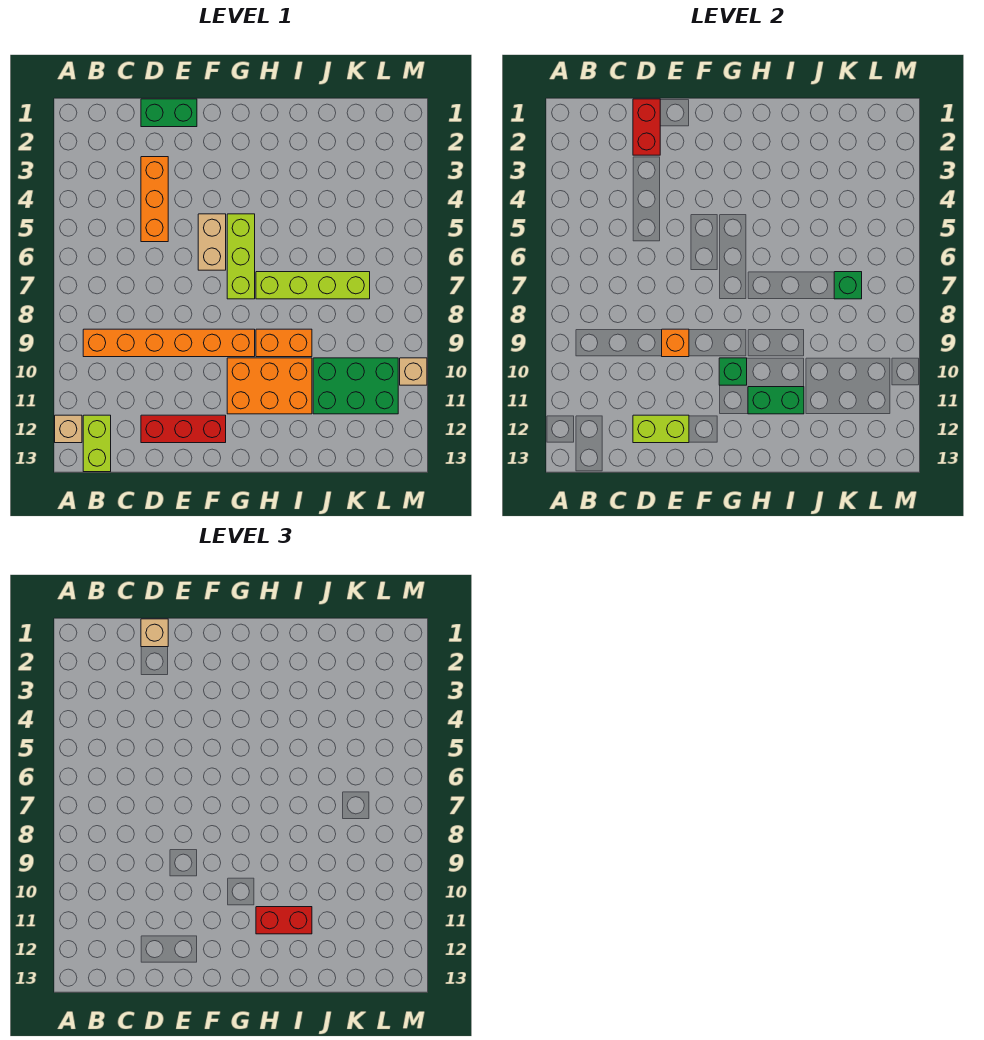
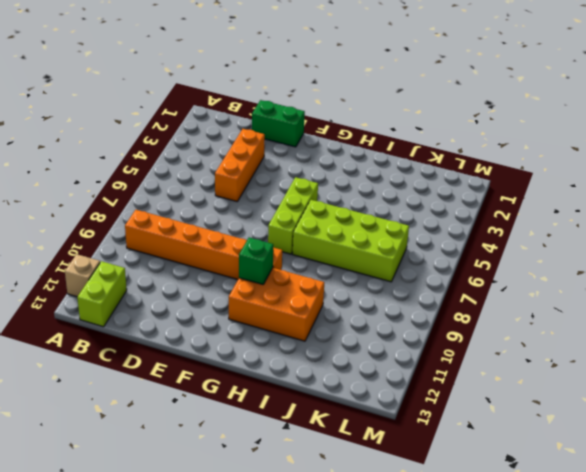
lime brick H6:K7 level 1 -> lime brick H7:K7 level 1
none -> red brick D12:F12 level 1
none -> tan brick F5:F6 level 1
none -> orange brick H9:I9 level 1

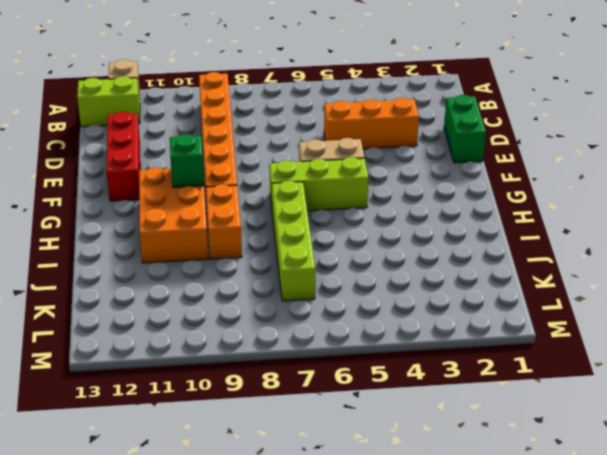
none -> green brick J10:L11 level 1
none -> tan brick M10 level 1
none -> red brick D1:D2 level 2

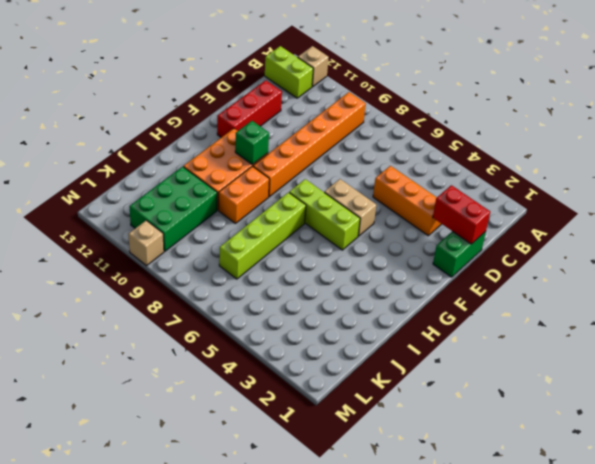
none -> lime brick D12:E12 level 2
none -> orange brick E9 level 2
none -> green brick H11:I11 level 2

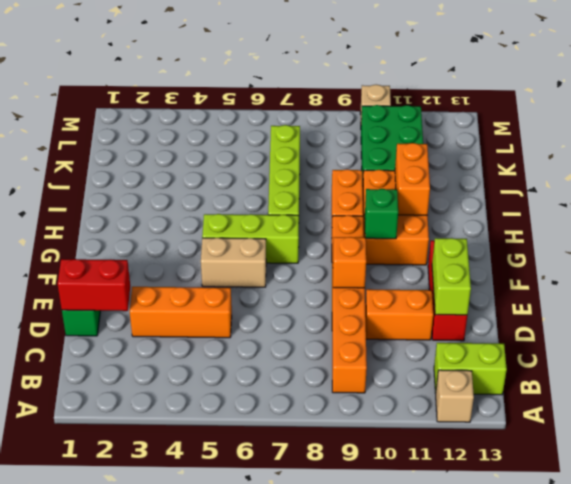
orange brick D10:D11 level 1 -> none
orange brick H11:I11 level 2 -> green brick H11:I11 level 2
none -> green brick K7 level 2
none -> tan brick D1 level 3
none -> red brick H11:I11 level 3

